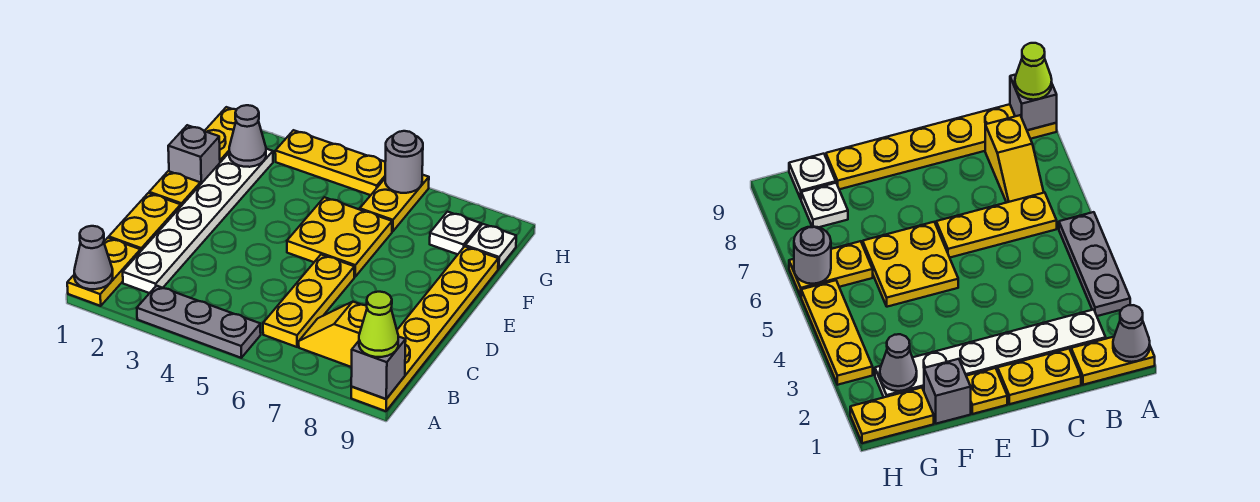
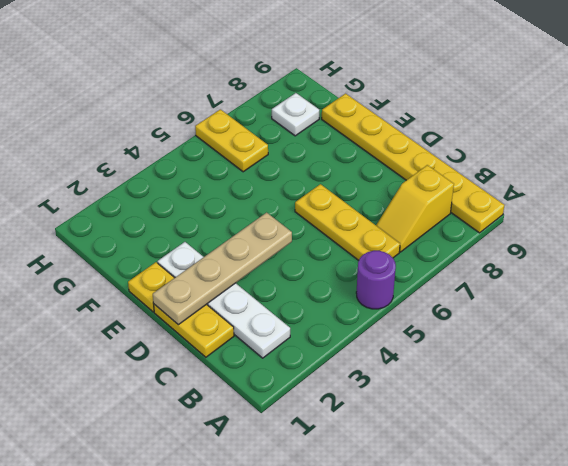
purple round brick A5 level 1 -> grey plate A3:A5 level 1
white plate B2:E2 level 1 -> white plate B2:G2 level 1
tan plate D1:D4 level 2 -> none
none -> yellow plate A1:B1 level 1
none -> yellow plate E5:F6 level 1
none -> grey brick F1 level 1

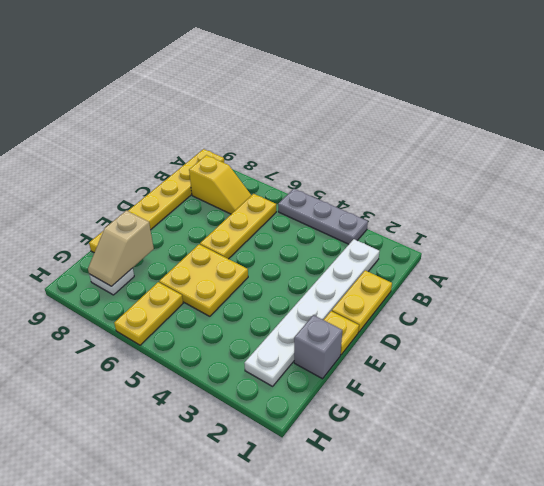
tan slope F8:G8 level 2 top F -> none
none -> yellow plate A1:B1 level 1
none -> yellow plate G1:H1 level 1
none -> white plate G9 level 1

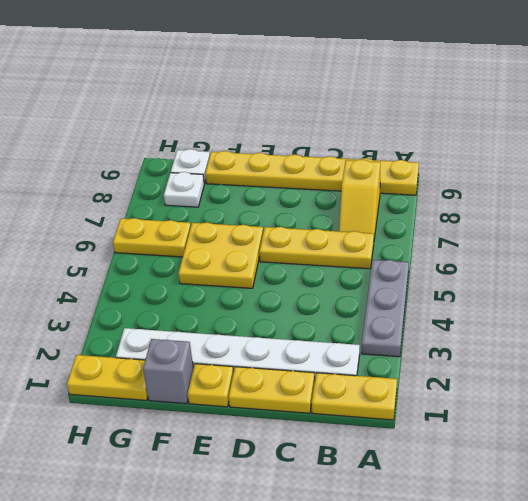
none -> yellow plate H3:H5 level 1
none -> grey cone A1 level 2
none -> grey brick A9 level 2

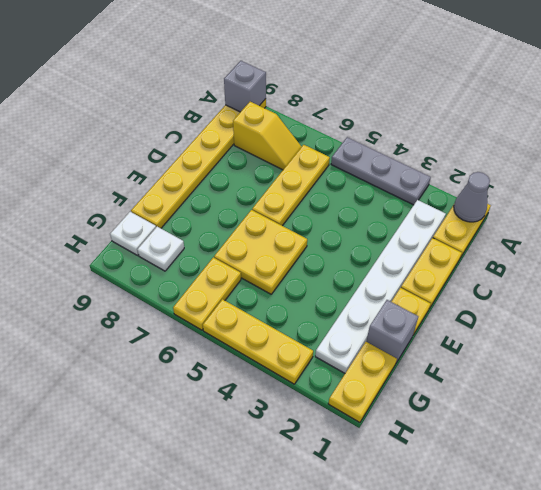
none -> grey cone G2 level 2
none -> grey round brick H6 level 2
none -> lime cone A9 level 3

